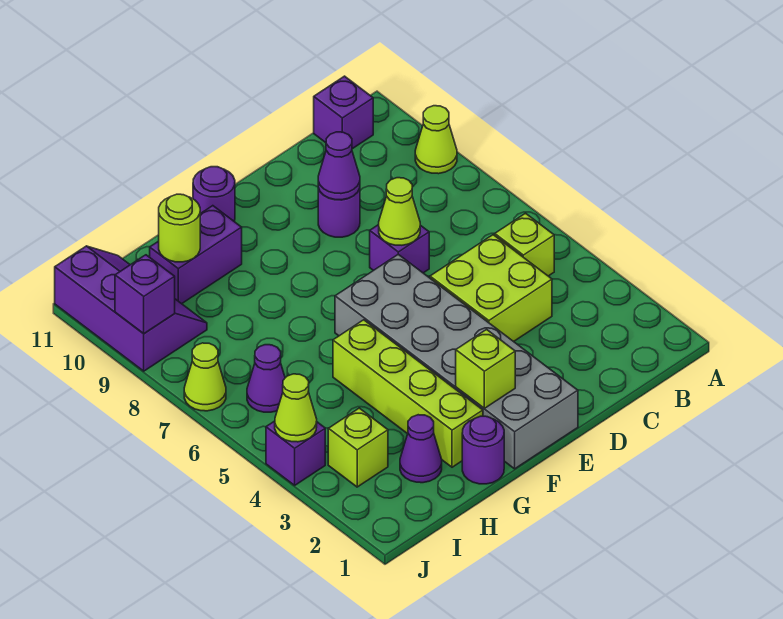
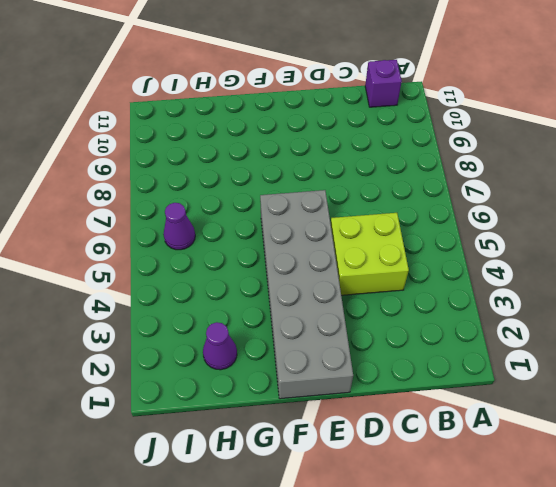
none -> lime cone A9 level 1
none -> lime brick B5 level 1
none -> purple brick D7 level 1

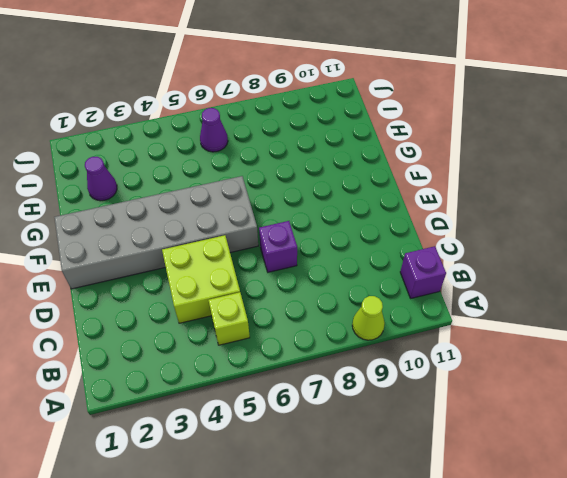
none -> purple round brick D9 level 1
none -> purple round brick F11 level 1
none -> purple round brick G1 level 1

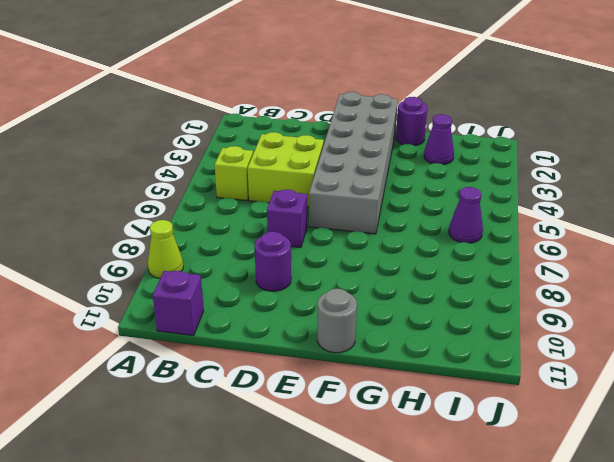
grey round brick F11 level 1 -> purple round brick F11 level 1
none -> lime brick G2:G5 level 1
none -> purple brick G10:H10 level 1
none -> lime brick I3 level 1

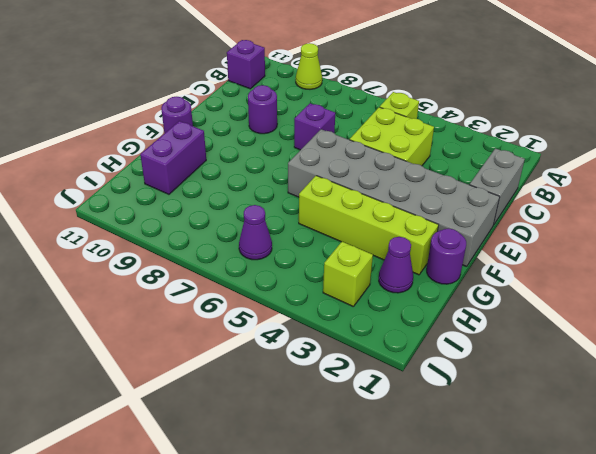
grey brick C1:D1 level 1 -> none
none -> purple slope I9:J11 level 1 top J
none -> purple brick J4 level 1
none -> lime cone J7 level 1

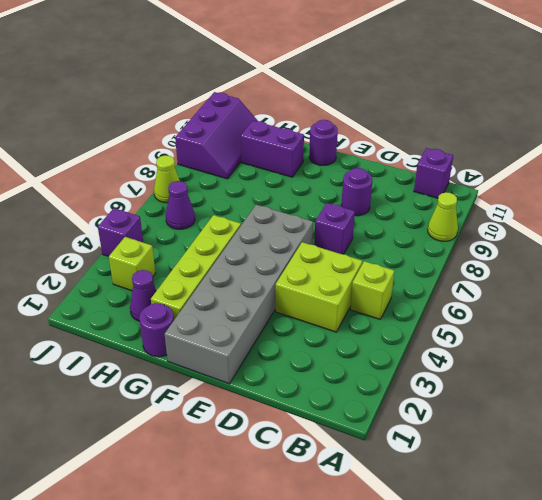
none -> lime cone D7 level 2
none -> purple cone D9 level 2
none -> lime brick F2 level 2

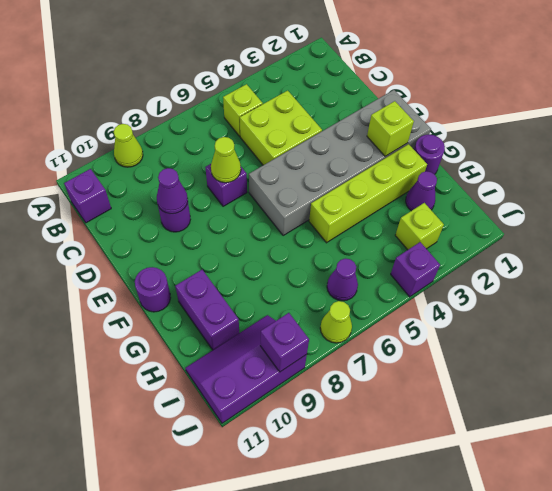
none -> lime round brick H10 level 2
none -> lime cone J4 level 2

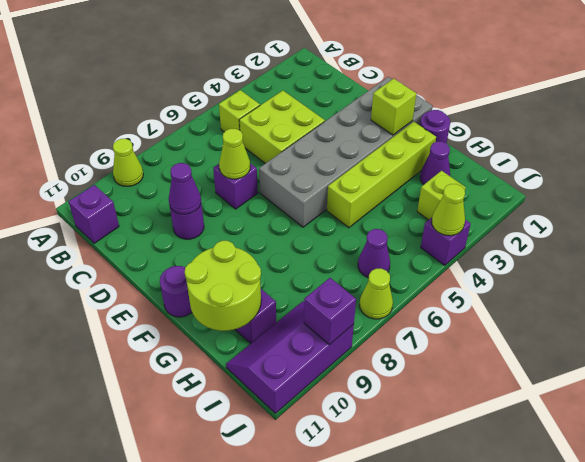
lime round brick G10:H11 level 2 -> lime round brick H10 level 2

